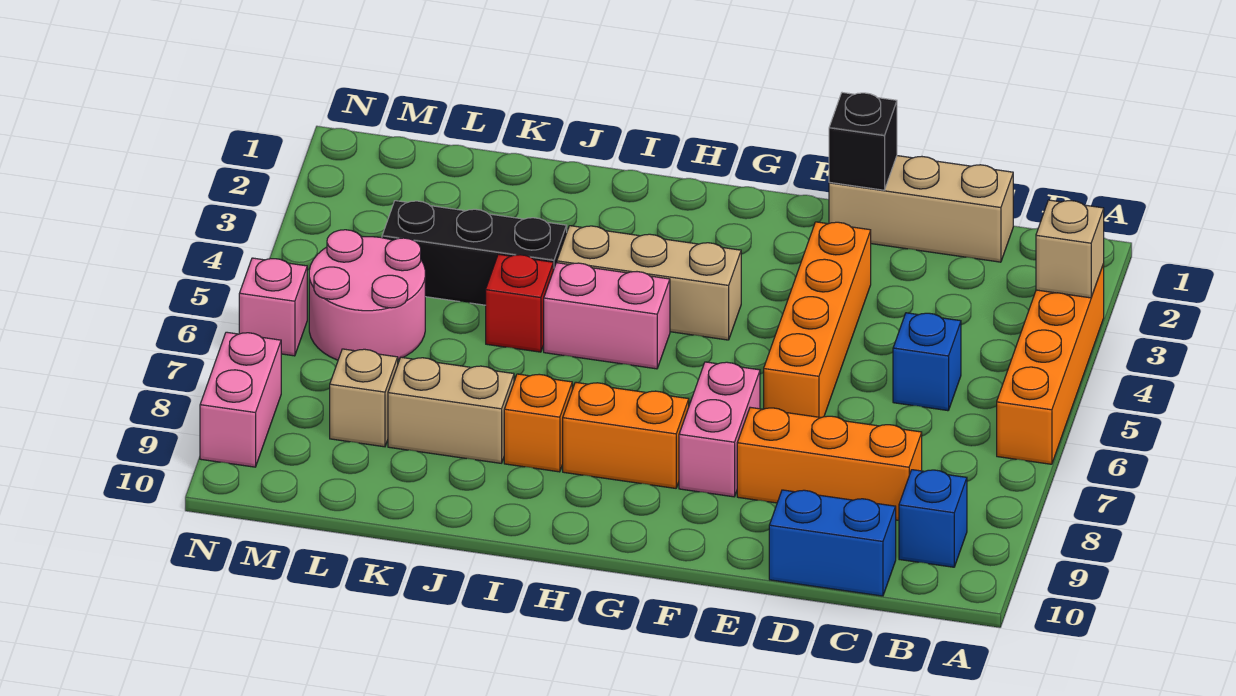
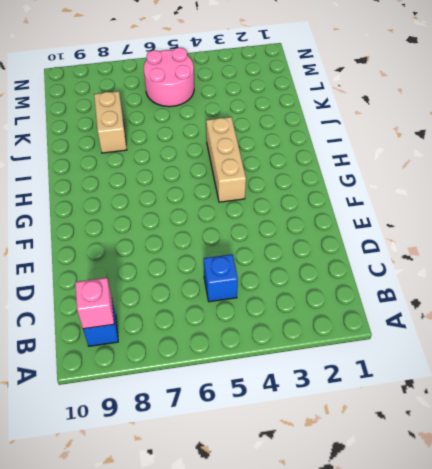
pink brick B9 level 2 -> pink brick N6 level 1
none -> orange brick A3:A6 level 1
none -> tan brick C1:E1 level 1
none -> orange brick C8:E8 level 1

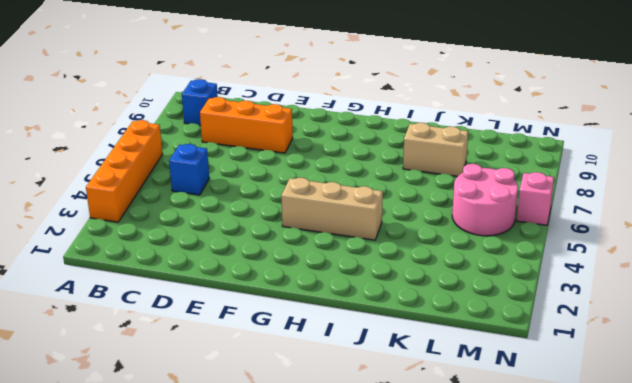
none -> tan brick C1:E1 level 1
none -> blue brick C10:D10 level 1
none -> orange brick E3:E6 level 1

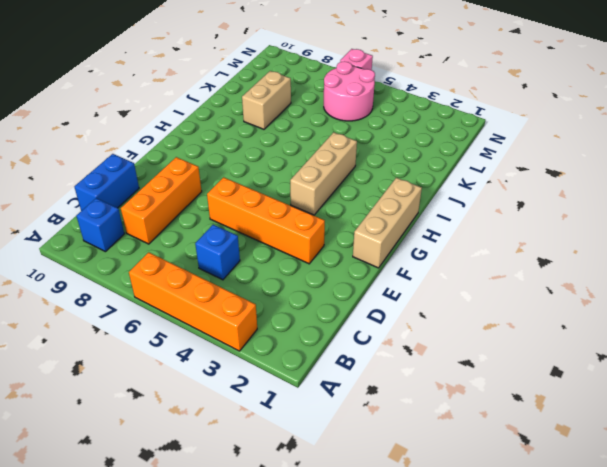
tan brick F1:H1 level 1 -> tan brick C1:E1 level 1
none -> pink brick F7:F8 level 1
none -> orange brick G8:H8 level 1
none -> pink brick H5:I5 level 1

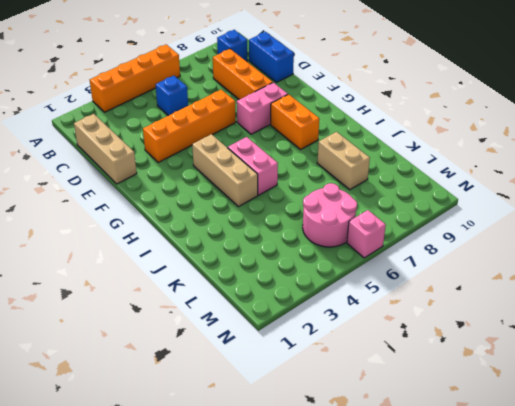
none -> orange brick I8 level 1
none -> black brick J4:L4 level 1
none -> red brick J5 level 1

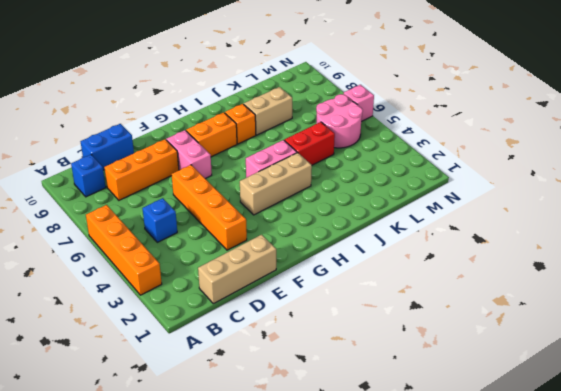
red brick J5:K5 level 1 -> red brick J5 level 1
none -> black brick J4:L4 level 1
none -> tan brick L8 level 1
none -> pink brick N8:N9 level 1

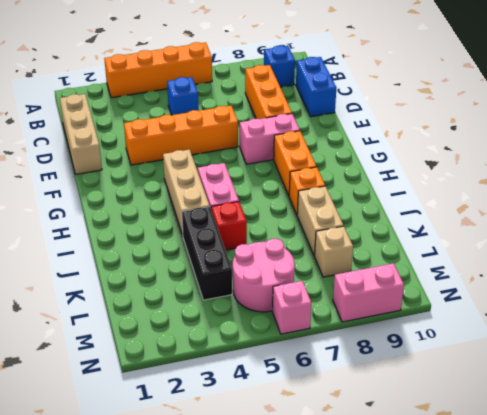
none -> tan brick A3 level 2
none -> black brick E1 level 2

